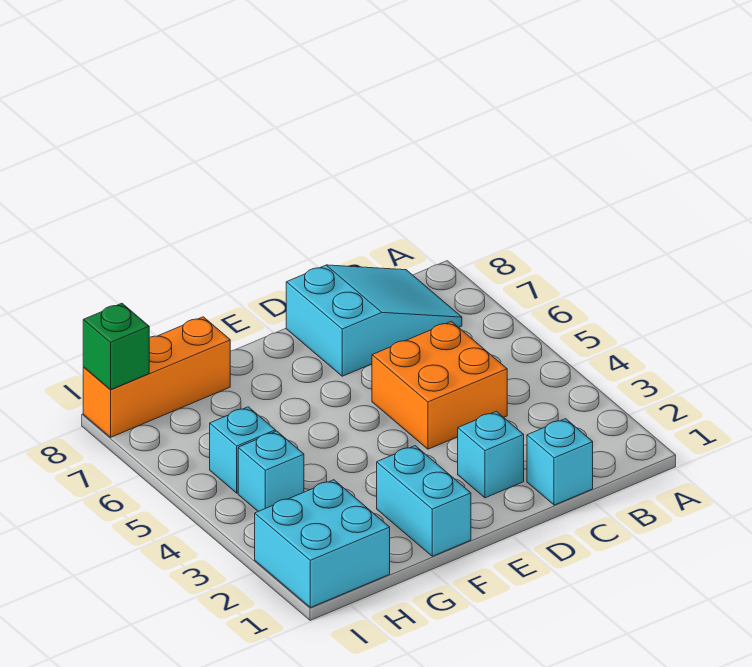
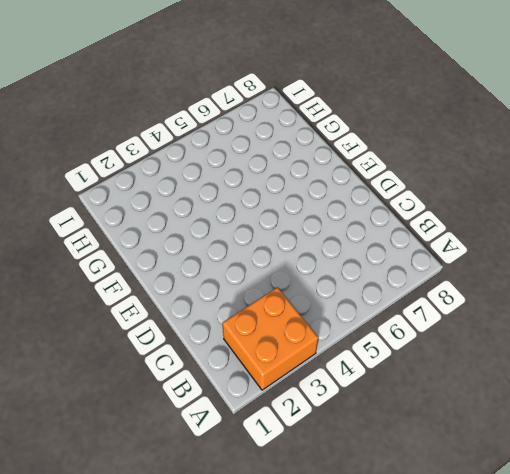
orange brick A2:B3 level 1 -> orange brick C4:D5 level 1
none -> cyan slope B7:D8 level 1 top D
none -> cyan brick C1 level 1

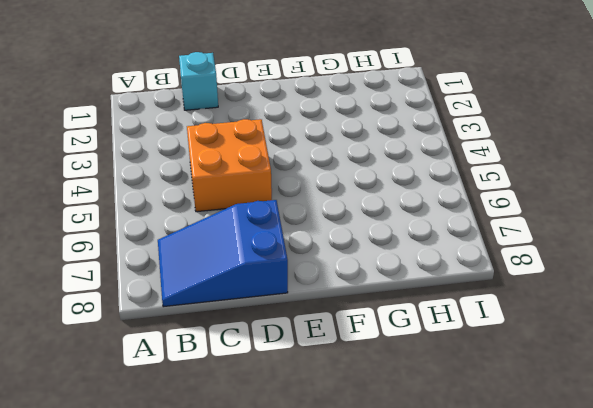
blue slope B7:D8 level 1 top D -> cyan slope B7:D8 level 1 top D
none -> cyan brick D2 level 1
none -> cyan brick F1:F2 level 1

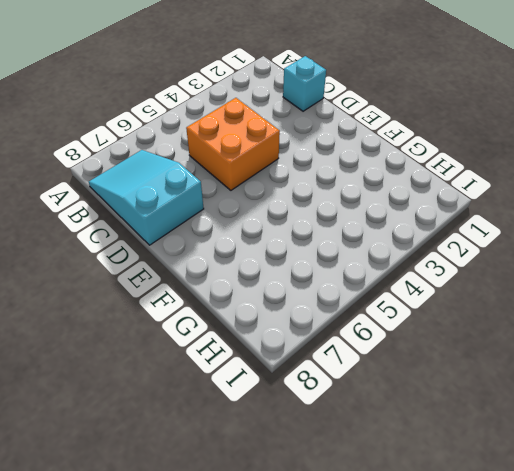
none -> cyan brick D2 level 1
none -> cyan brick F1:F2 level 1

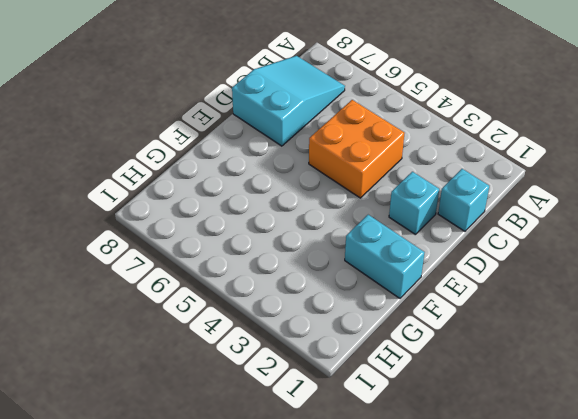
none -> orange brick G8:I8 level 1
none -> cyan brick H1:I2 level 1

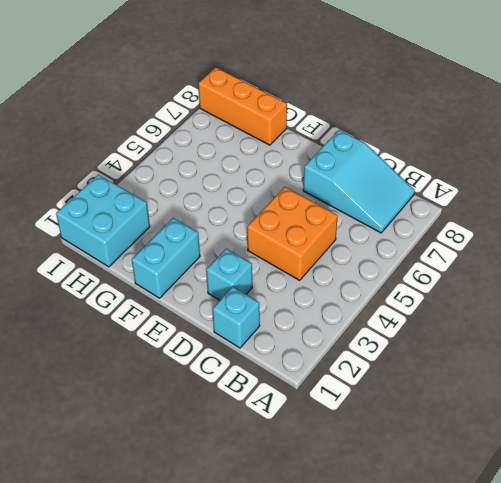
none -> cyan brick H4 level 1
none -> cyan brick H5 level 1

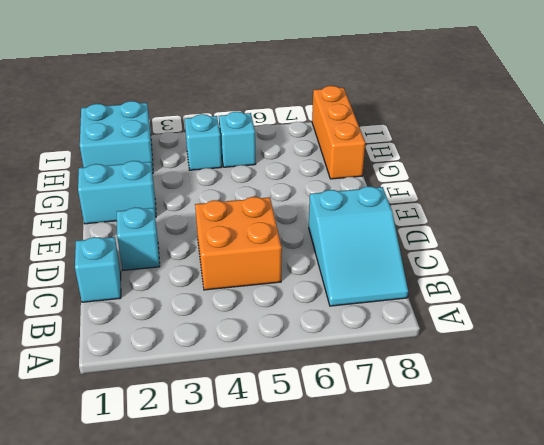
none -> green brick I8 level 2

